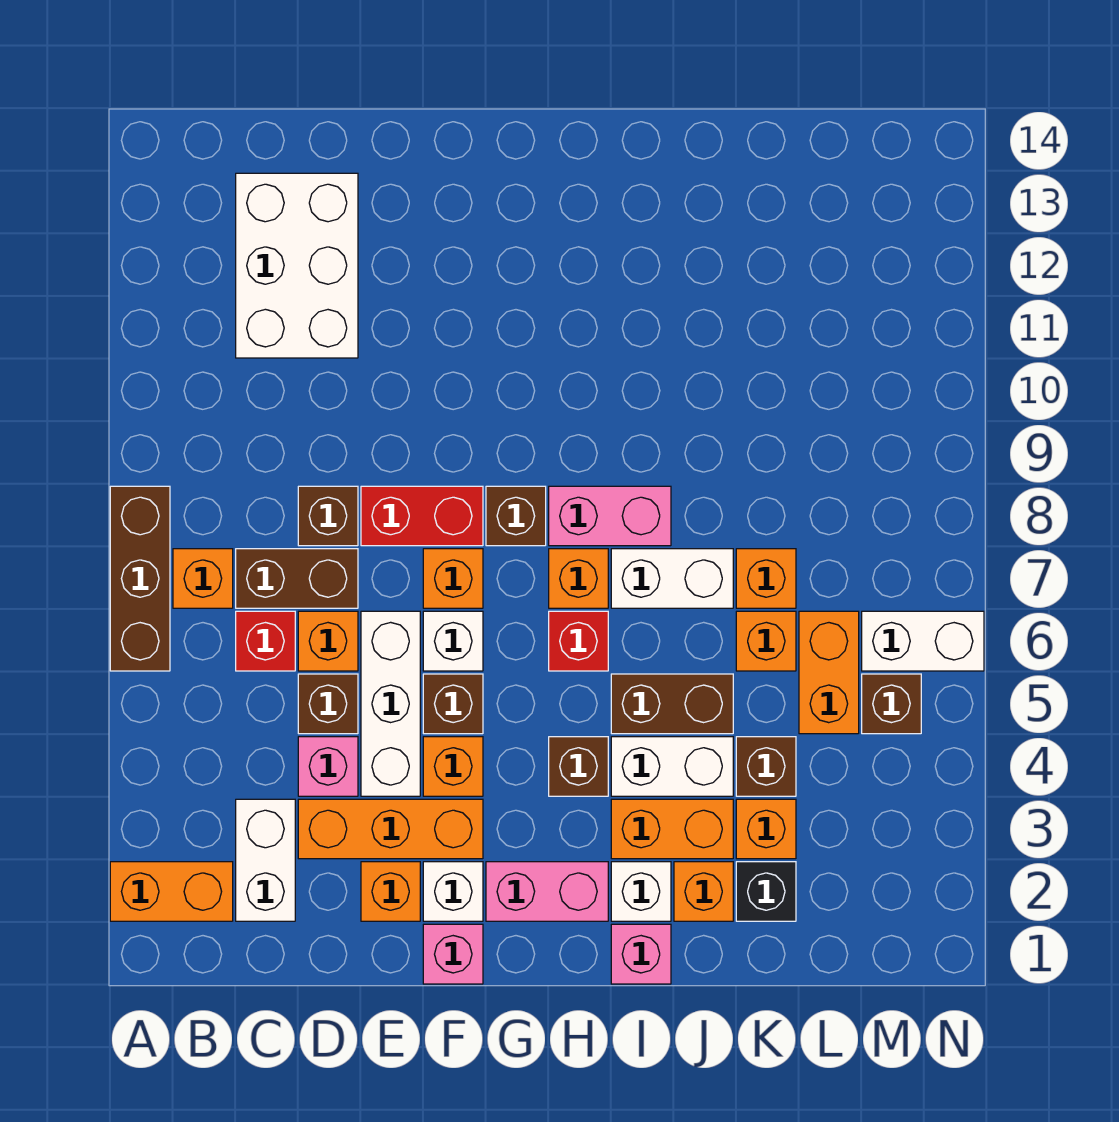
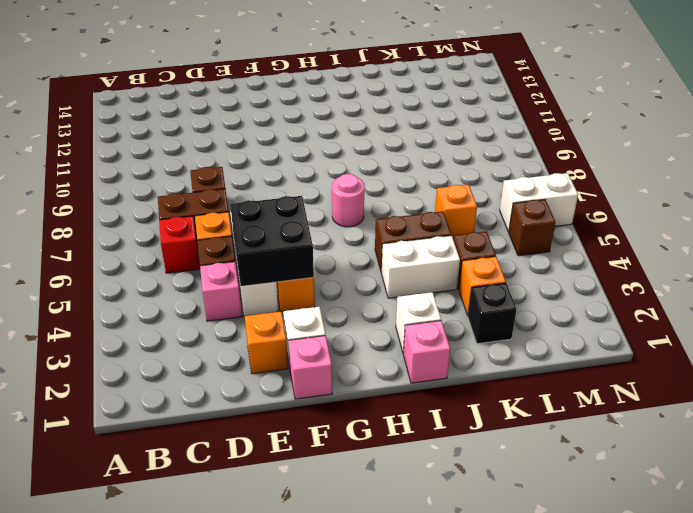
black brick E4:F5 level 2 -> none
pink round brick H7 level 1 -> orange brick H7 level 1
none -> orange brick A2:B2 level 1
none -> brown brick A6:A8 level 1
none -> orange brick B7 level 1
none -> white brick C2:C3 level 1

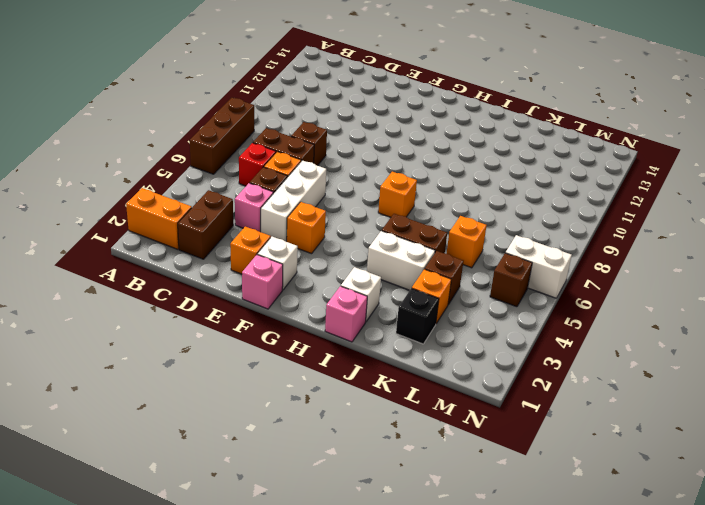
brown brick C2:C3 level 1 -> white brick C2:C3 level 1
none -> orange brick B7 level 1
none -> white brick C11:D13 level 1
none -> orange brick D3:F3 level 1
none -> red brick E8:F8 level 1

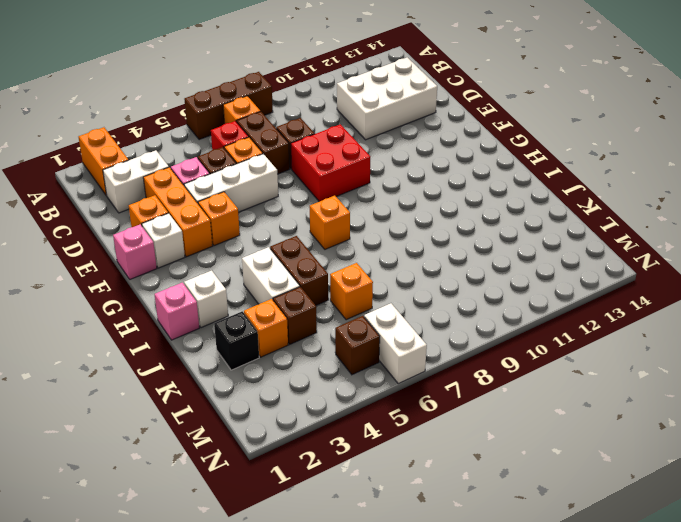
red brick E8:F9 level 1 -> red brick E8:F8 level 1
none -> brown brick F5 level 1
none -> white brick F6 level 1
none -> orange brick F7 level 1
none -> pink brick G2:H2 level 1

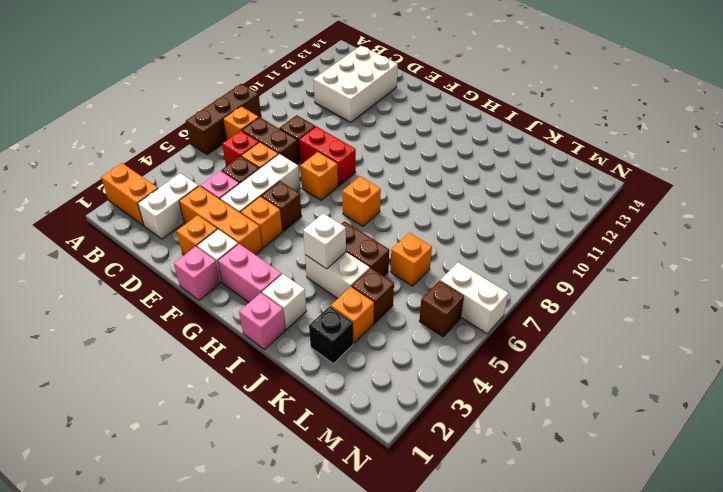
white brick I4 level 2 -> white brick F6 level 1
none -> brown brick G8 level 1
none -> brown brick H4 level 1
none -> red brick H6 level 1
none -> pink brick H8:I8 level 1

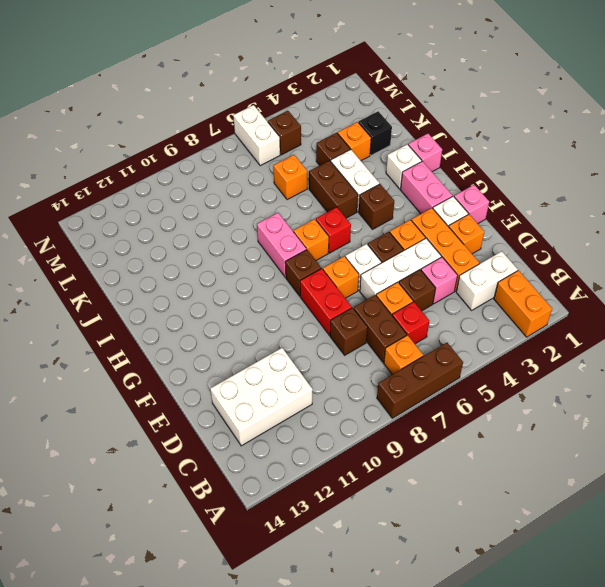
none -> orange brick I3:J3 level 1
none -> white brick I7:J7 level 1
none -> orange brick J2 level 1
none -> orange brick K7 level 1

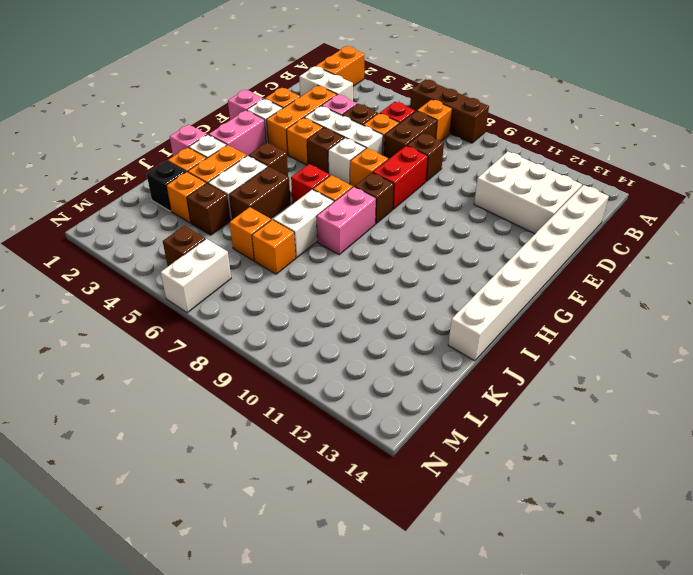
white brick C14:J14 level 1 -> none
none -> orange brick L5:L6 level 1

